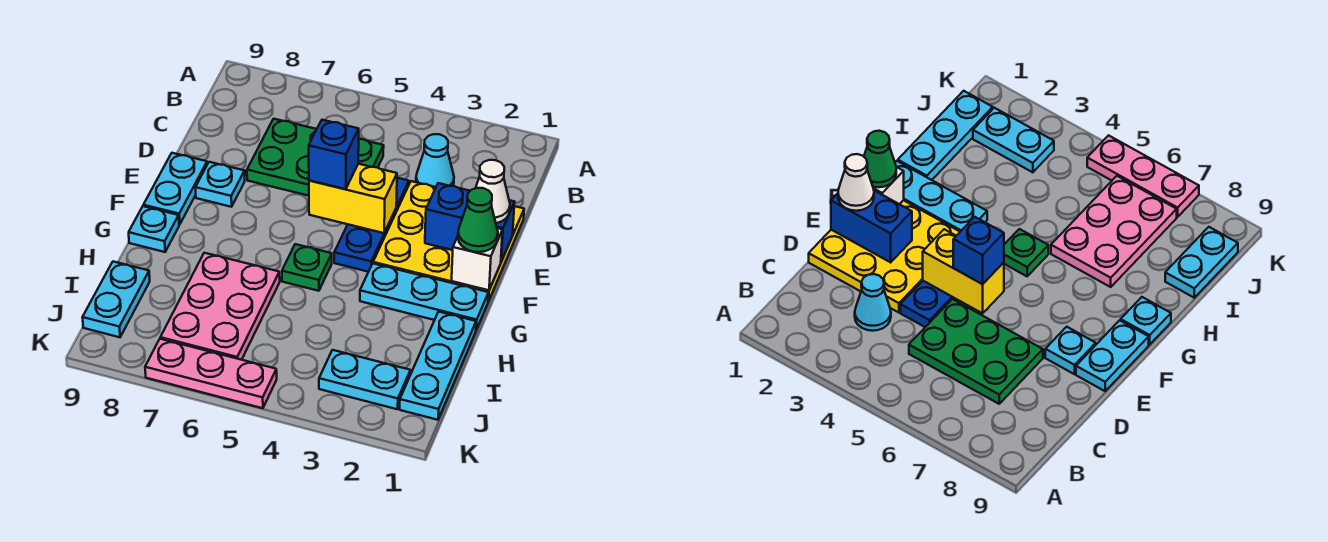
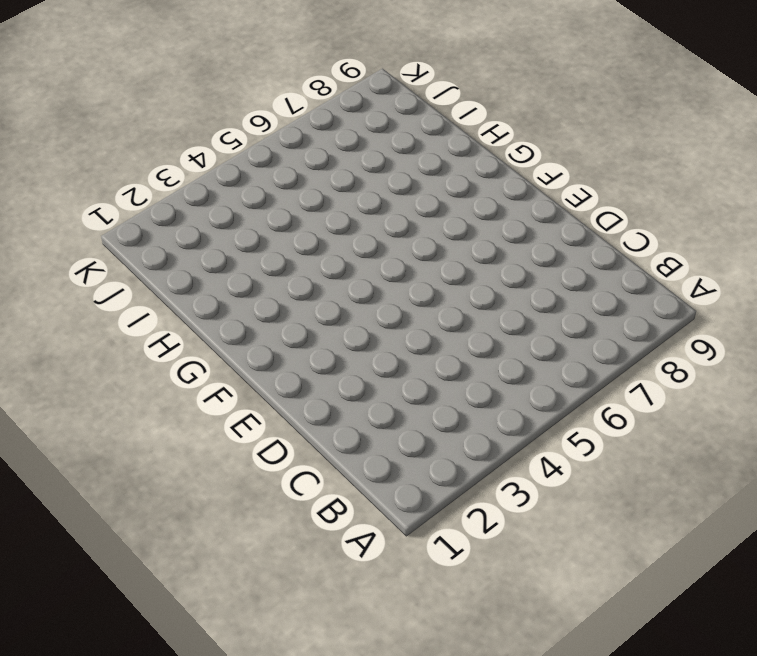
none -> cyan cone C3 level 1
none -> green plate C5:D7 level 1
none -> yellow plate D1:F3 level 1

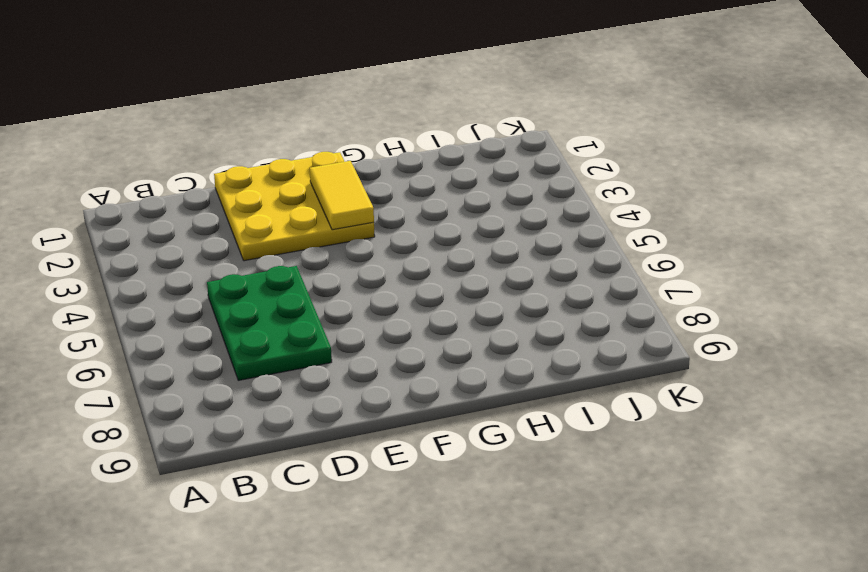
yellow tile F2:F3 level 2 -> none
none -> cyan cone C3 level 1
none -> blue plate D4:F4 level 1
none -> cyan plate E8 level 1

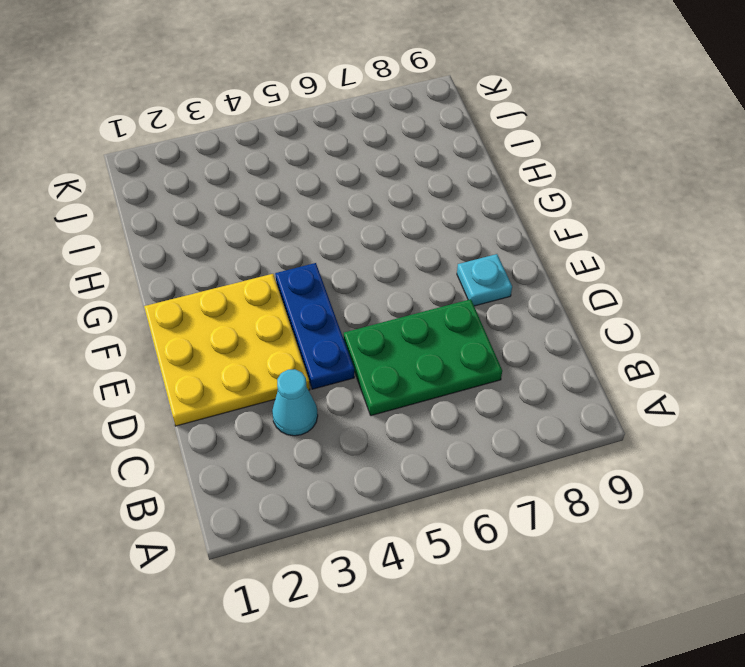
none -> cyan plate E9:F9 level 1
none -> cyan plate G1:G3 level 1
none -> green plate G5 level 1

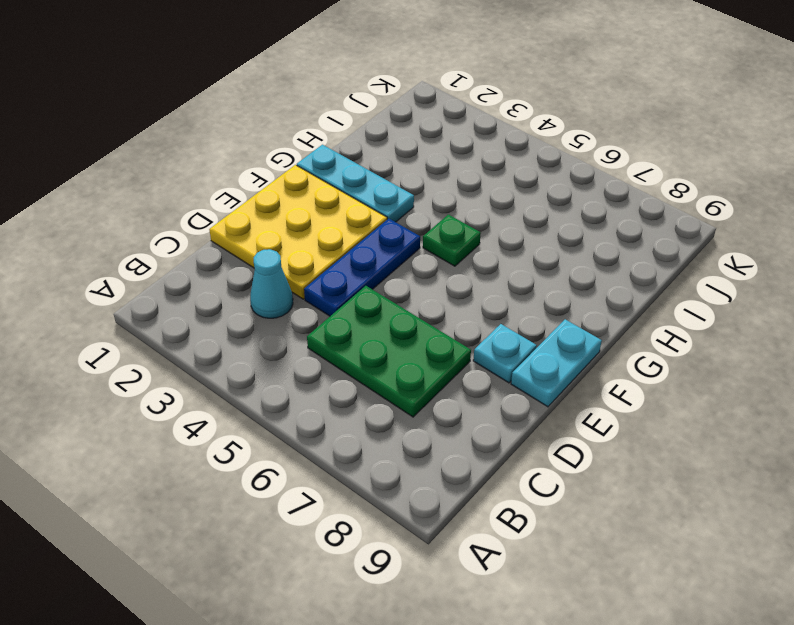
none -> cyan plate G9 level 1
none -> cyan plate H1:J1 level 1
none -> pink plate H6:J7 level 1

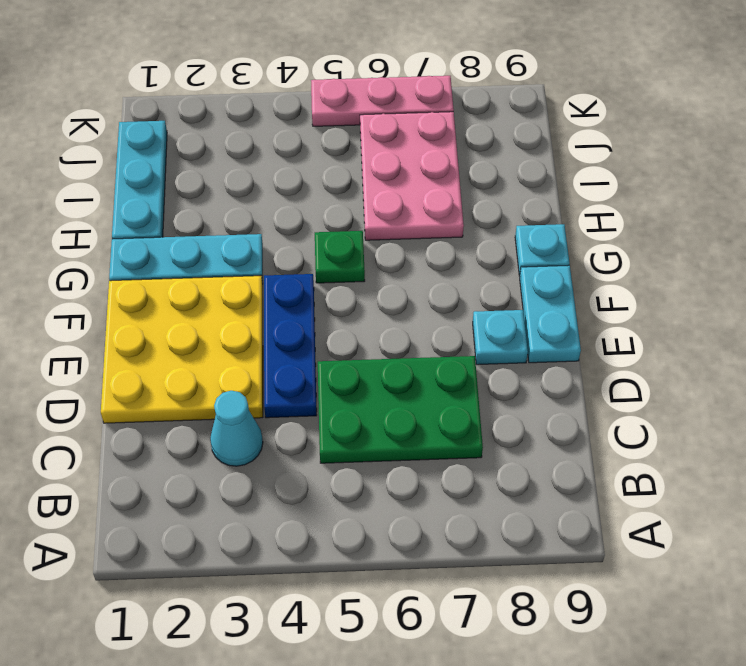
none -> cyan plate I9:J9 level 1
none -> cyan plate J2:J3 level 1
none -> blue brick E1:E2 level 2

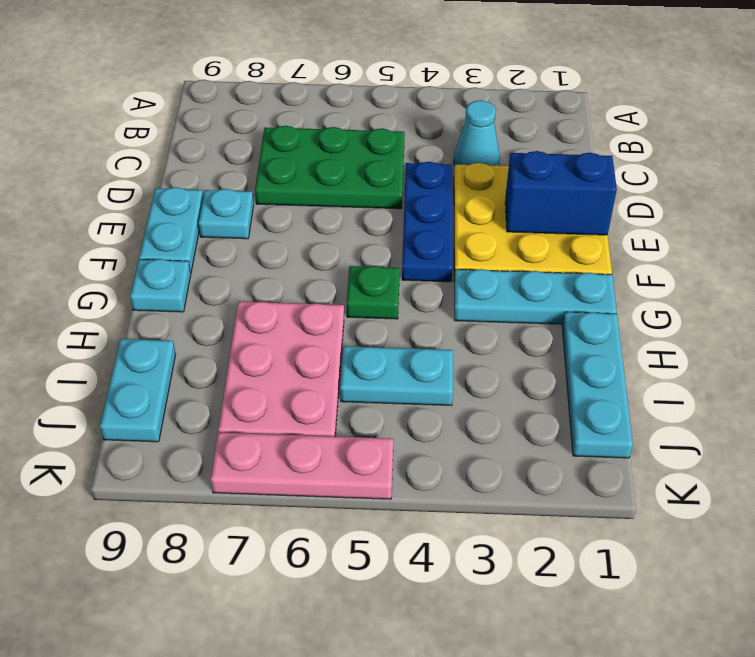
cyan plate I4:I5 level 1 -> cyan plate J2:J3 level 1
none -> yellow brick E4:E5 level 2
none -> white brick F1 level 2
none -> white cone E1 level 3

